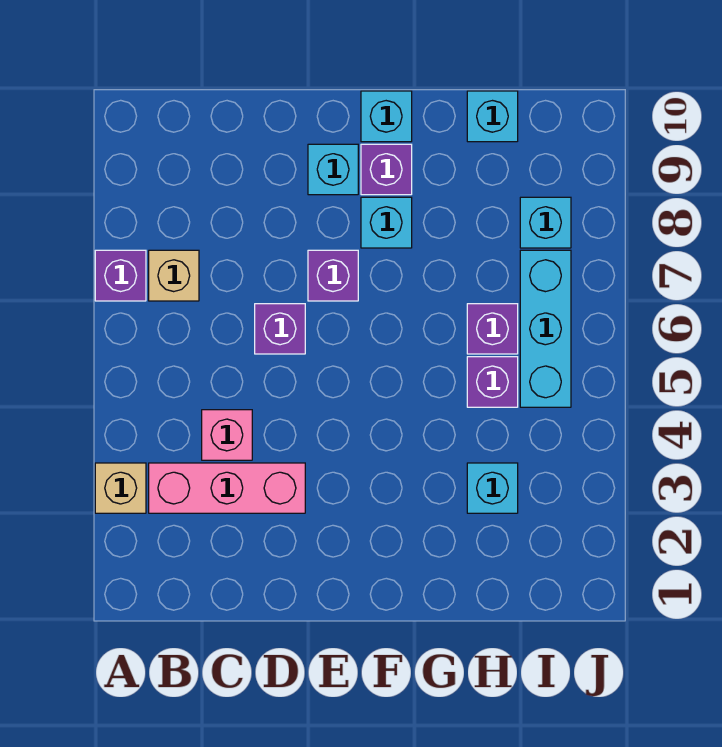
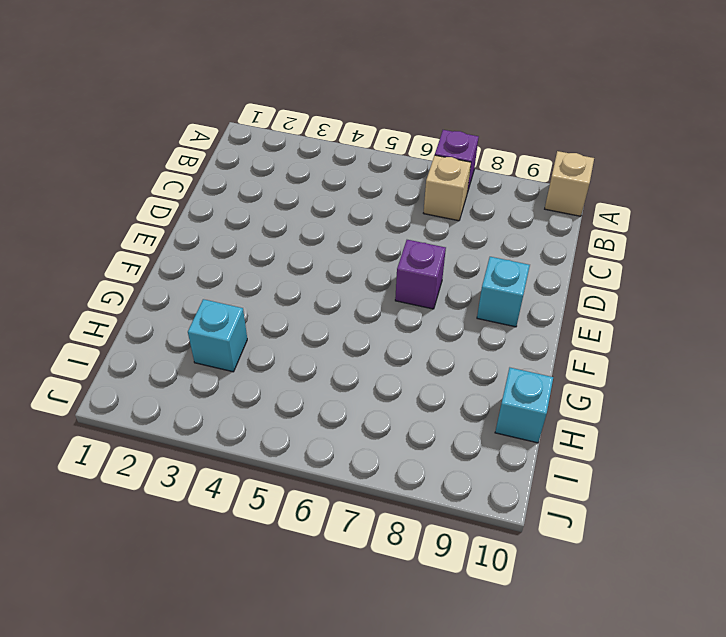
tan brick A10 level 1 -> tan brick A3 level 1
none -> pink brick B3:D3 level 1
none -> pink brick C4 level 1
none -> purple brick D6 level 1

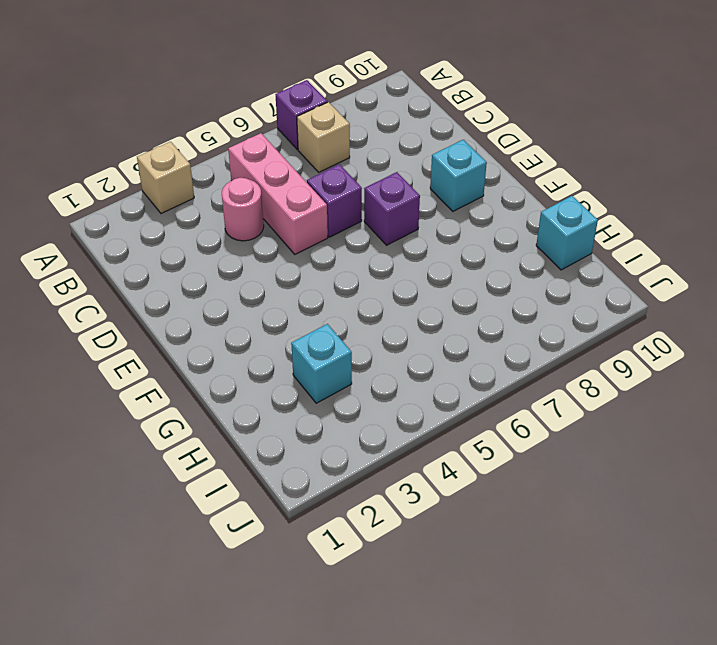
pink brick B5:D5 level 1 -> pink brick B3:D3 level 1
pink round brick C4 level 1 -> pink brick C4 level 1
none -> cyan brick F8 level 1
none -> purple brick F9 level 1
none -> cyan brick F10 level 1

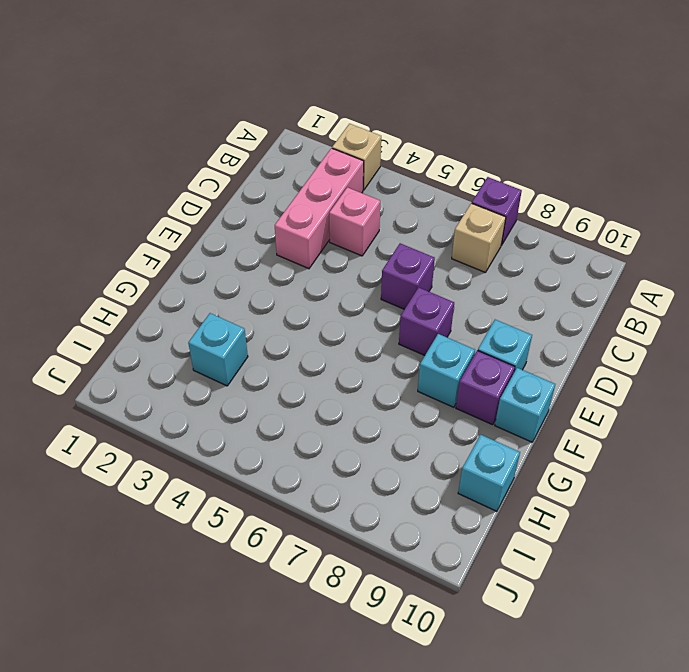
none -> purple brick H5 level 1
none -> purple brick H6 level 1
none -> cyan brick I5:I7 level 1

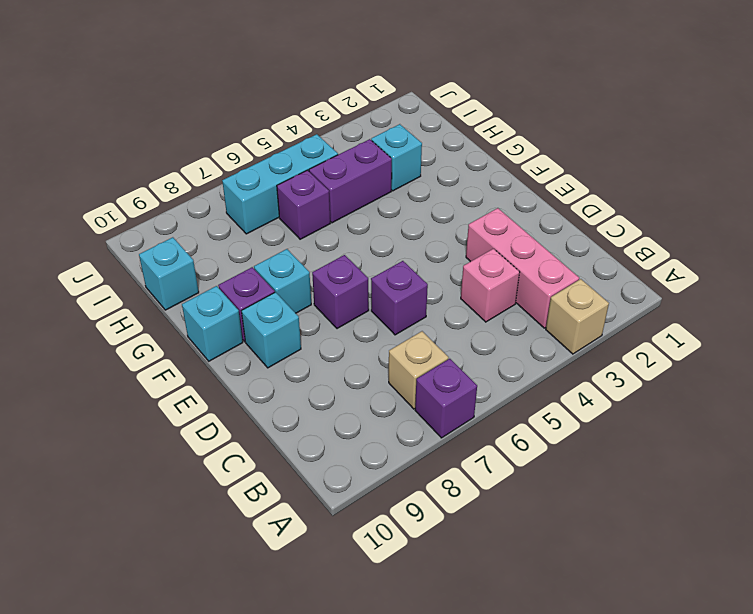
purple brick H4:H5 level 1 -> purple brick H5 level 1
none -> cyan brick I8 level 1

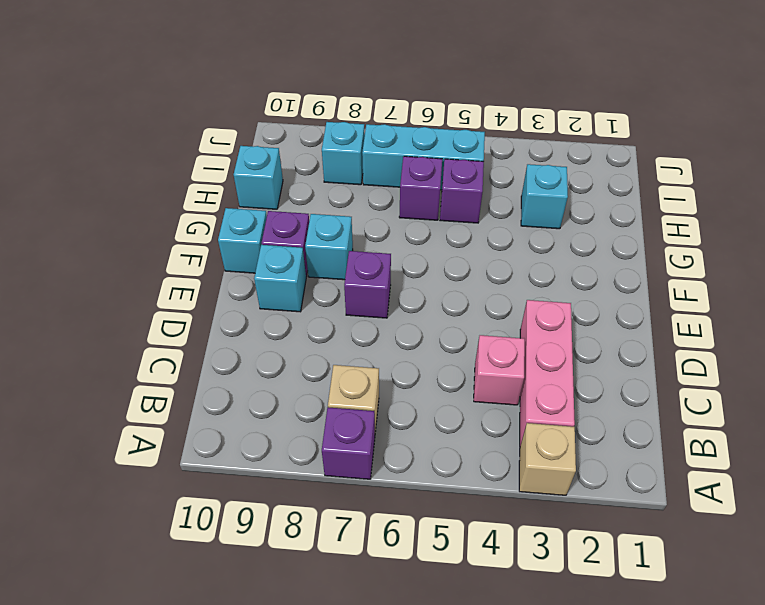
none -> purple brick D6 level 1

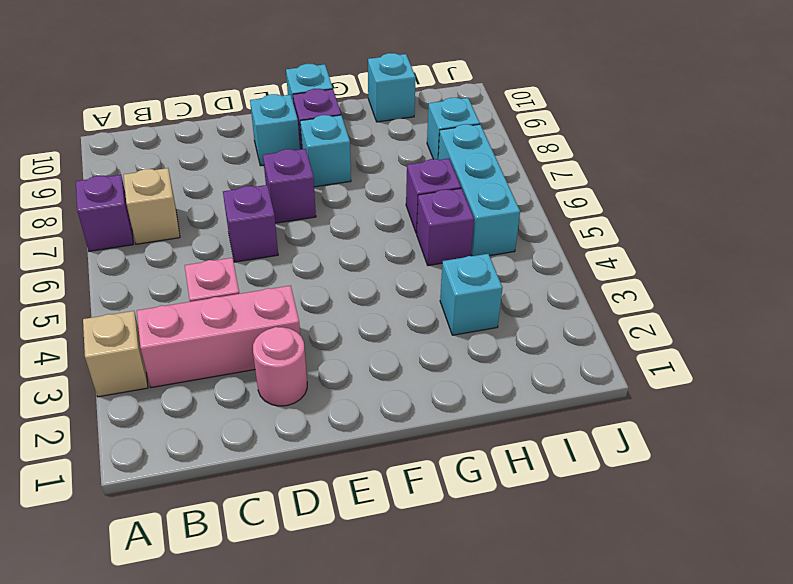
pink round brick D2 level 1 -> none

